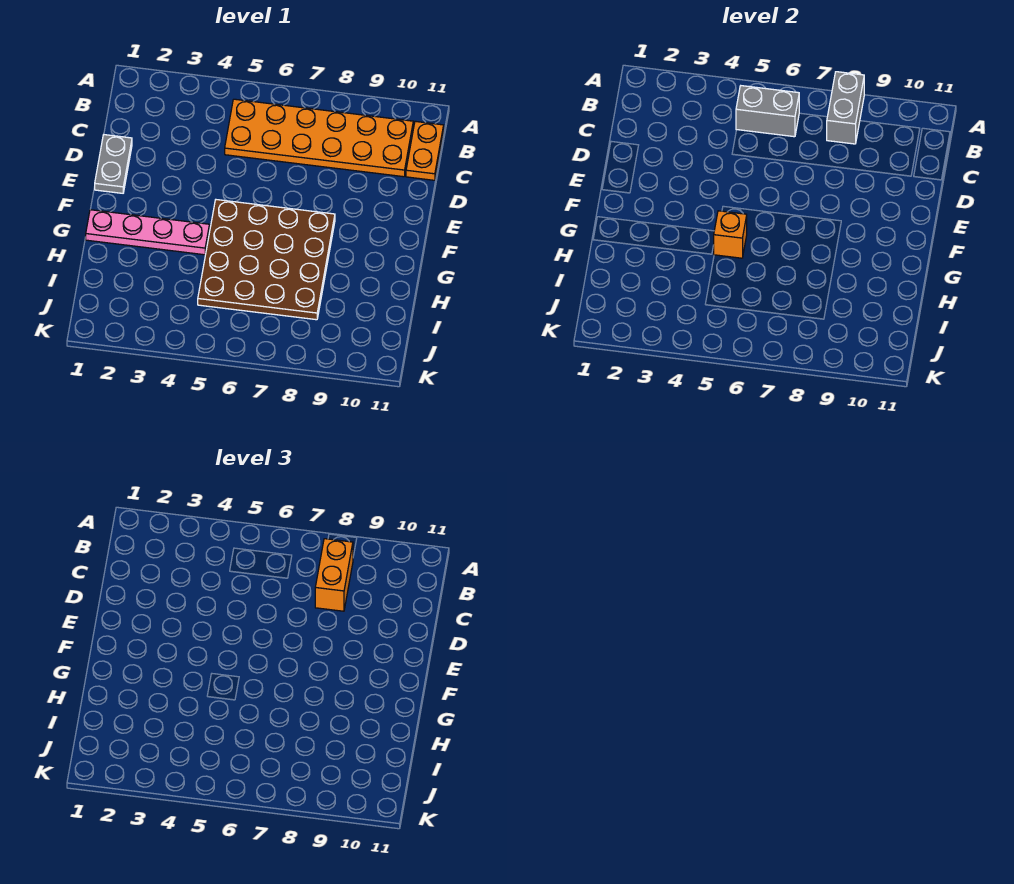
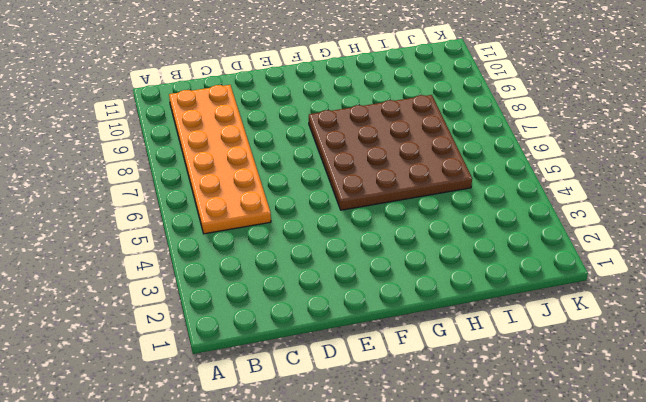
none -> orange plate B11:C11 level 1
none -> grey plate D1:E1 level 1

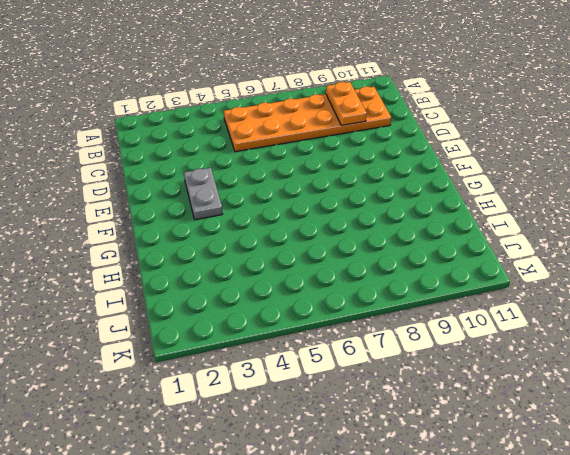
orange plate B9:C9 level 2 -> orange plate B11:C11 level 1
grey plate E3:F3 level 1 -> grey plate D1:E1 level 1
none -> brown plate F5:I8 level 1
none -> pink plate G1:G4 level 1

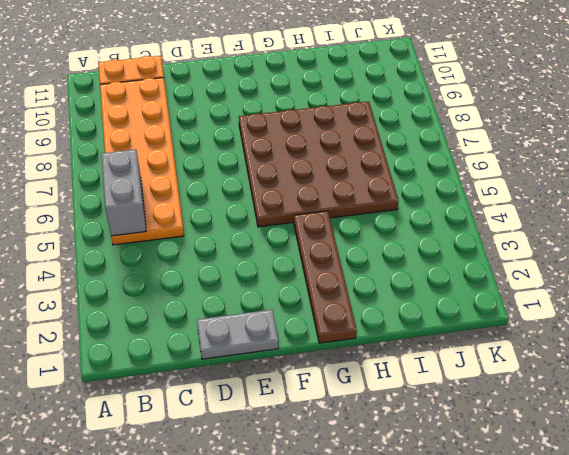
brown plate G1:G4 level 1 -> pink plate G1:G4 level 1
none -> grey brick A8:B8 level 2
none -> orange brick G5 level 2

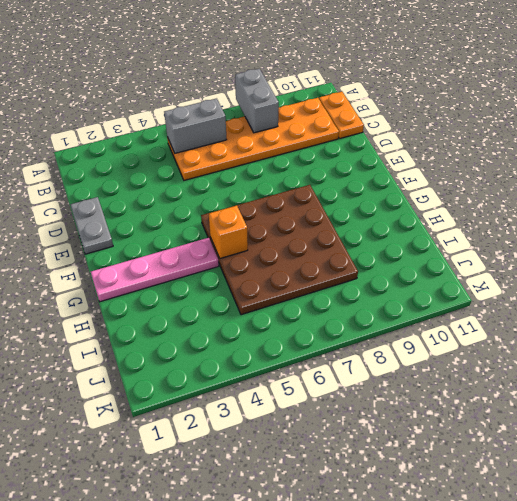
none -> orange brick B8:C8 level 3

